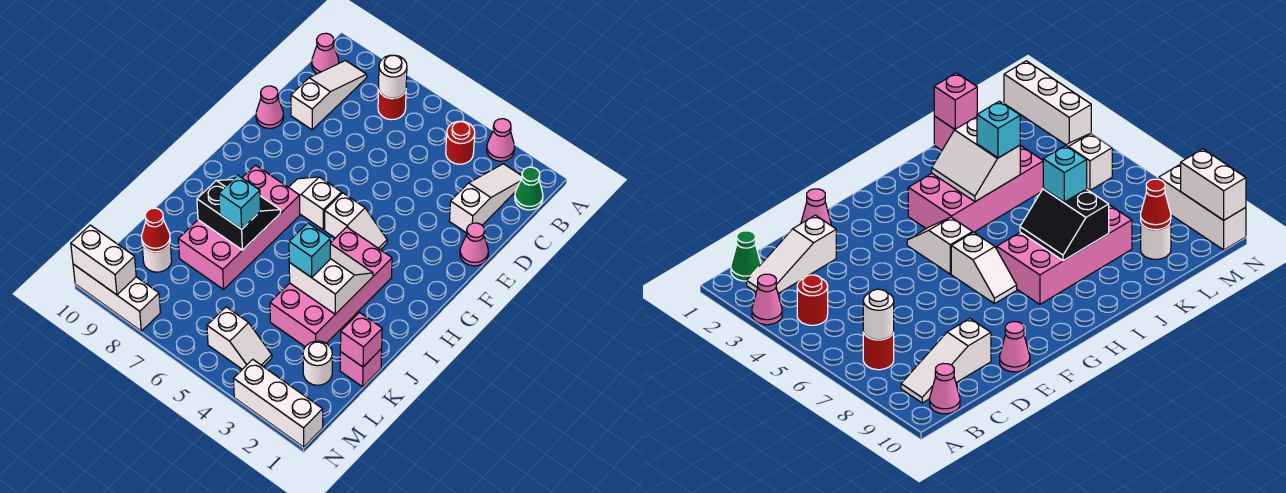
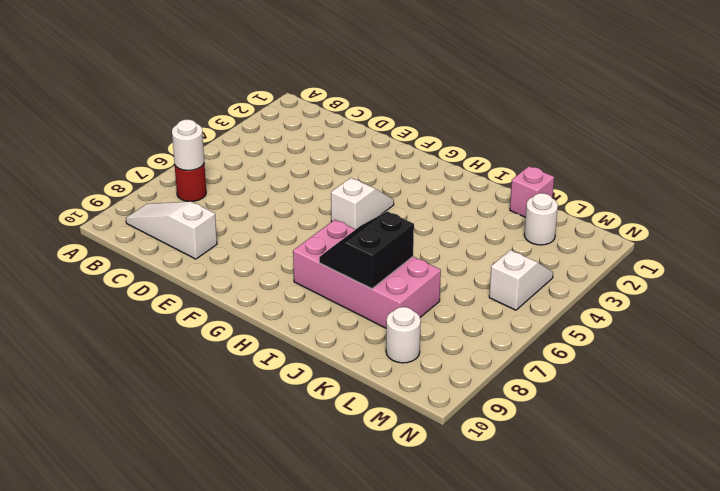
none -> pink cone A3 level 1
none -> green cone B1 level 1
none -> white slope B2:D2 level 1 top D

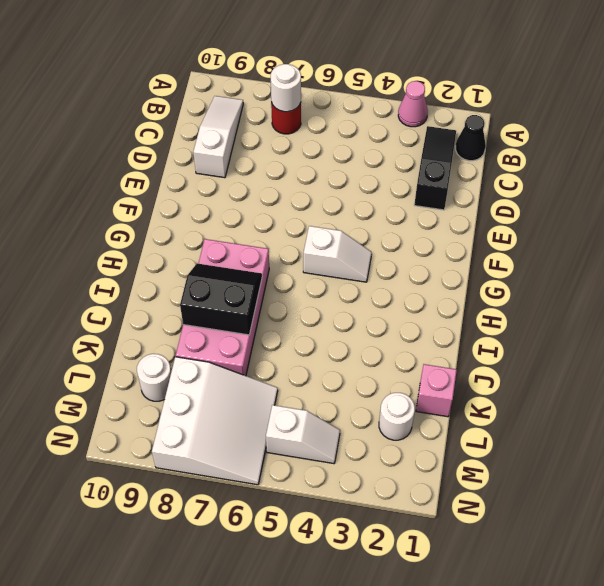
black cone B1 level 1 -> green cone B1 level 1
black slope B2:D2 level 1 top D -> white slope B2:D2 level 1 top D
white slope L6:N8 level 1 top 8 -> white brick N8:N10 level 1
none -> red round brick B4 level 1
none -> pink cone B10 level 1
none -> pink cone E1 level 1

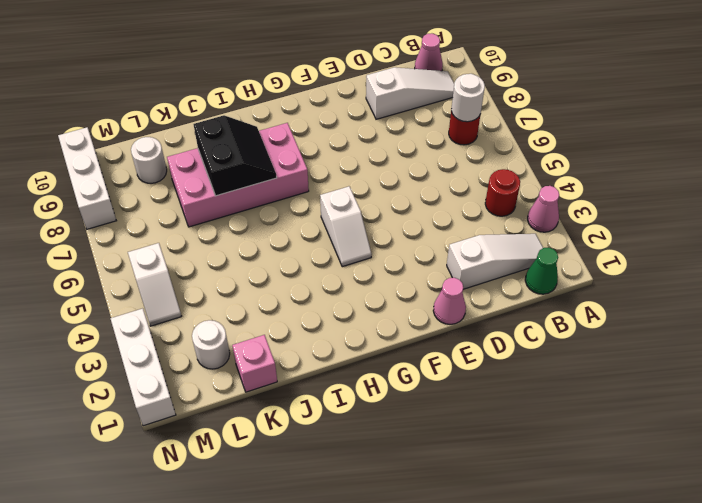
none -> pink cone E10 level 1
none -> white slope G6:G7 level 1 top 6
none -> pink brick H3:K4 level 1

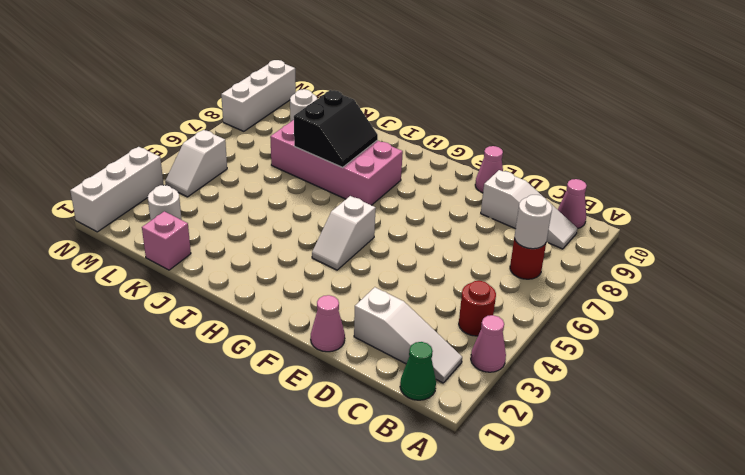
none -> white slope G6:G7 level 1 top 6
none -> pink brick H3:K4 level 1
none -> white slope I3:J4 level 2 top J

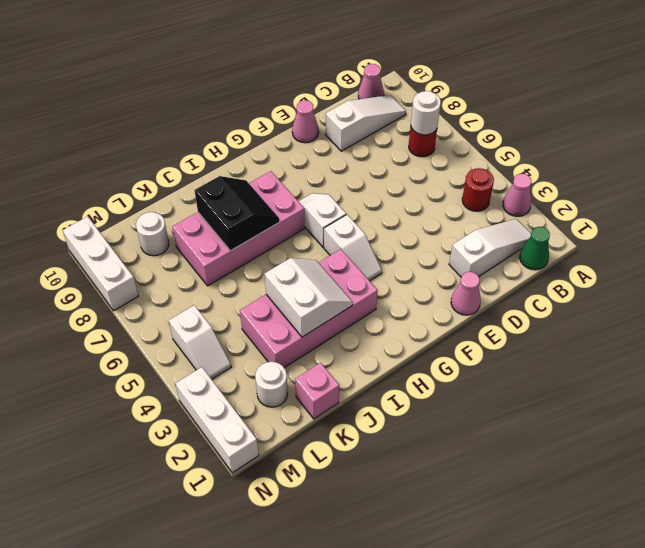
none -> pink brick K1 level 2
none -> red cone L9 level 2
none -> white brick N9:N10 level 2

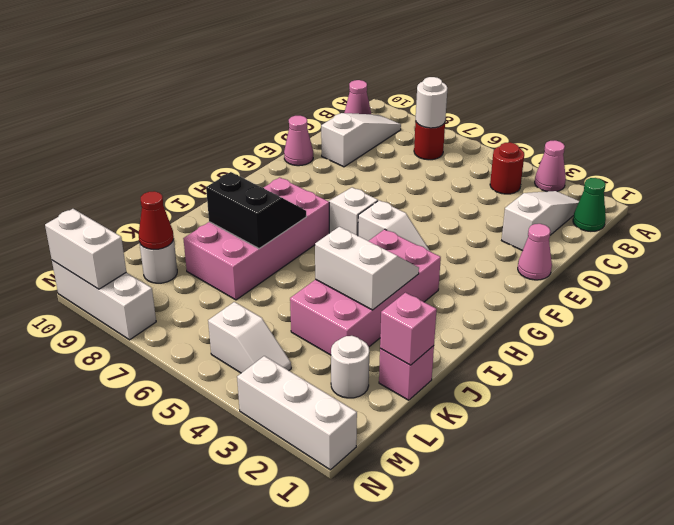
none -> cyan brick J4 level 3
none -> cyan brick J7 level 3

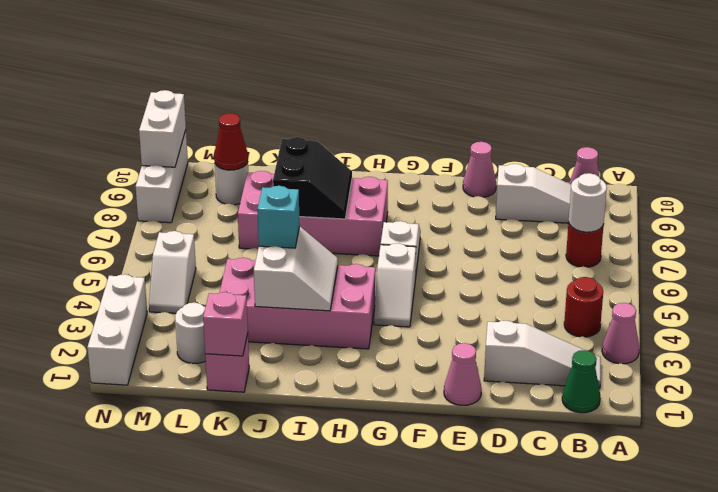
none -> cyan brick J7 level 3

